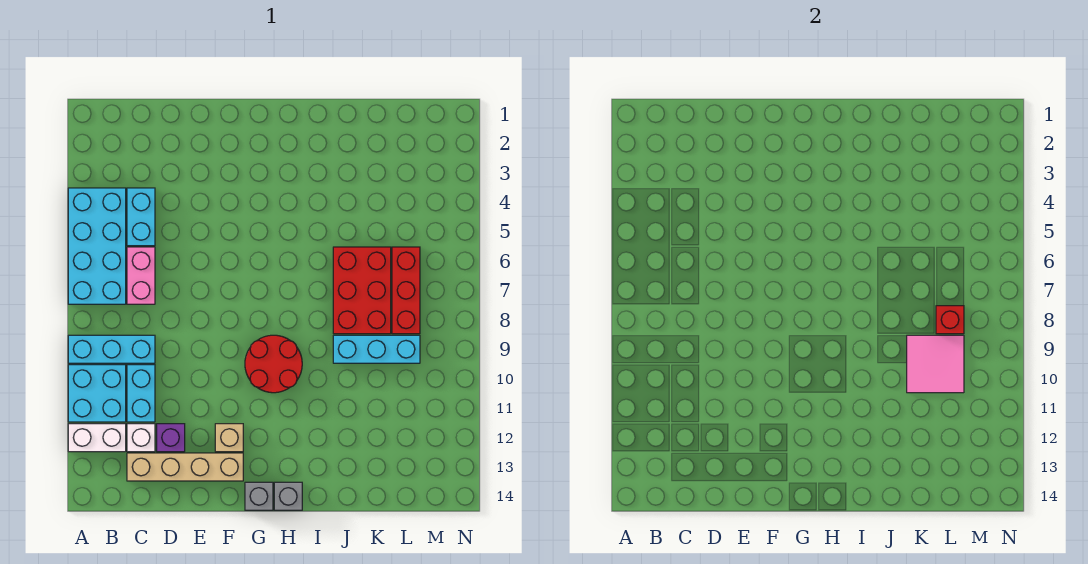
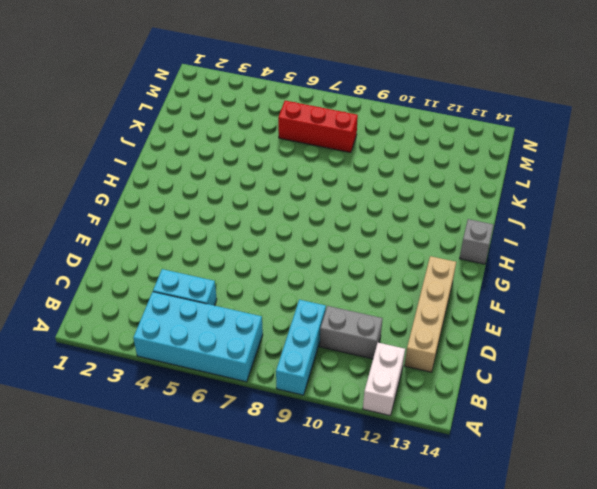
grey brick C10:C11 level 1 -> cyan brick C10:C11 level 1
none -> cyan brick A10:B11 level 1
none -> pink brick C6:C7 level 1
none -> white brick C12 level 1

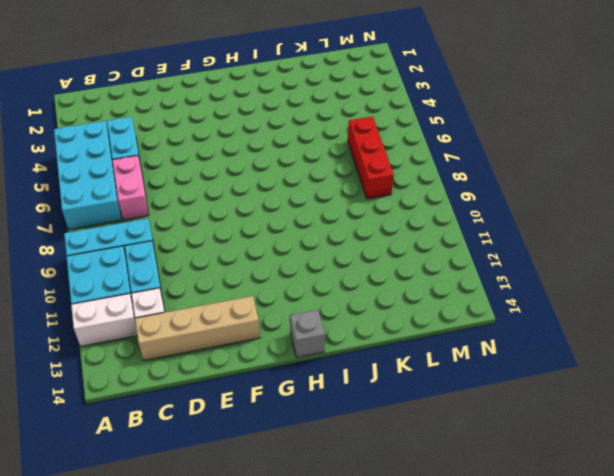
none -> purple brick D12 level 1
none -> tan brick F12 level 1
none -> red round brick G9:H10 level 1

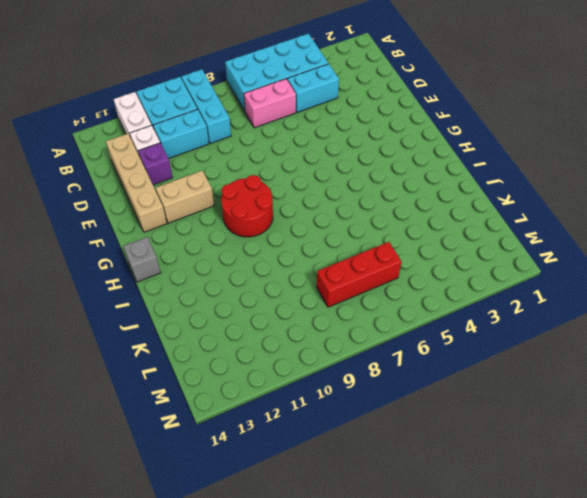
tan brick F11:F12 level 1 -> tan brick F12 level 1
none -> grey brick G14 level 1
none -> red brick J6:K8 level 1
none -> cyan brick J9:L9 level 1

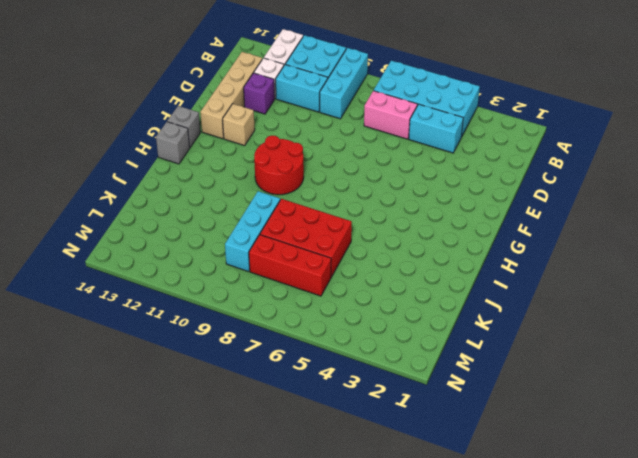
none -> pink tile K9:L10 level 2
none -> red brick L8 level 2

